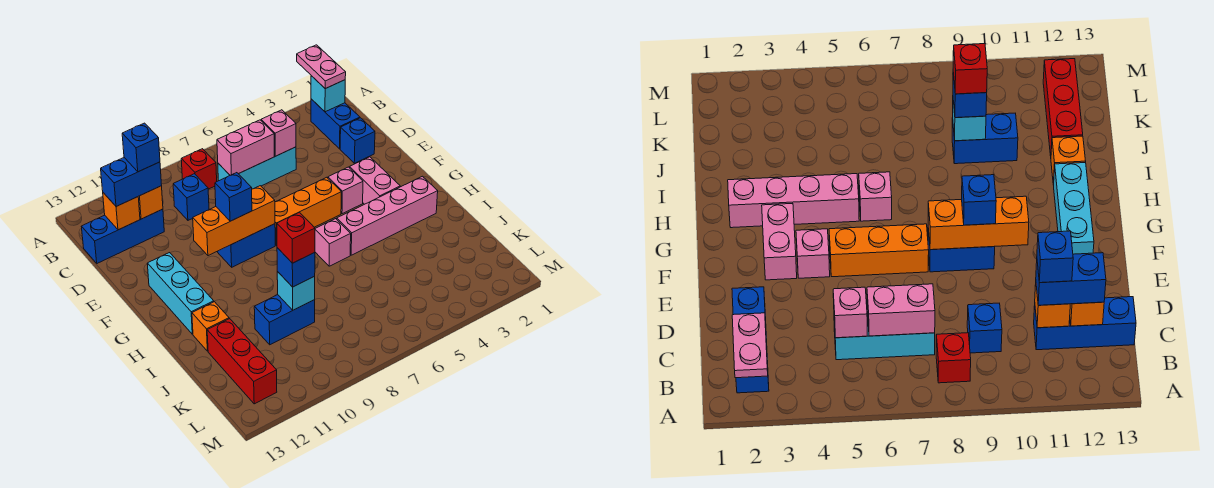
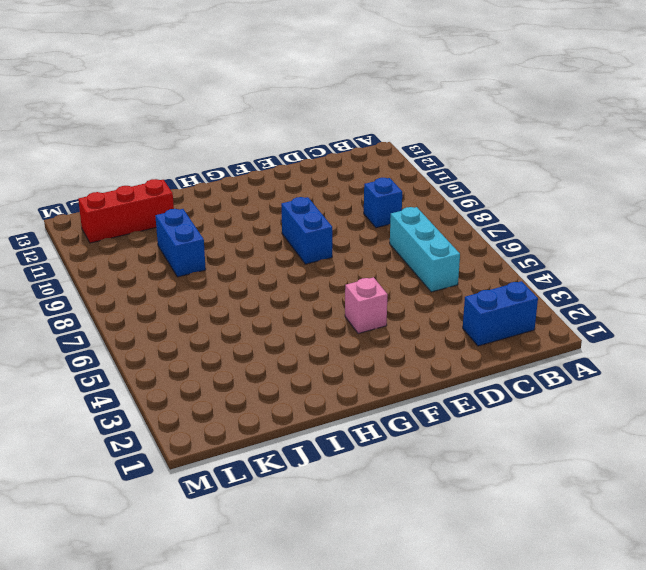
none -> red brick B8 level 1
none -> blue brick C11:C13 level 1
none -> blue brick D2 level 1

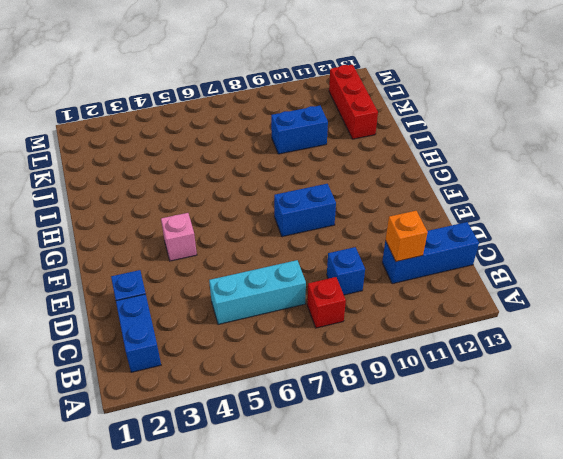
none -> pink brick F3:G3 level 1
none -> orange brick F5:F7 level 1
none -> cyan brick F12:H12 level 1

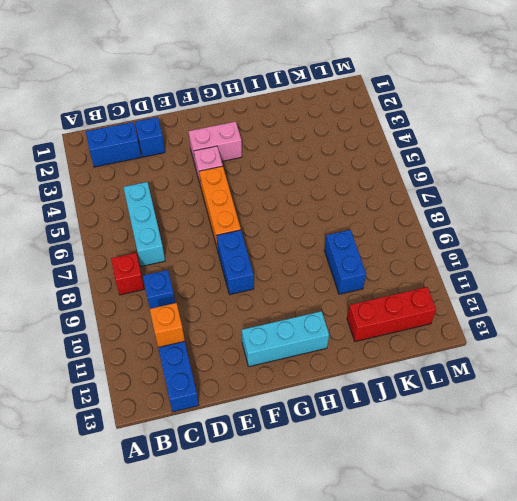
none -> pink brick H2:H5 level 1
none -> pink brick H6 level 1
none -> orange brick I12 level 1

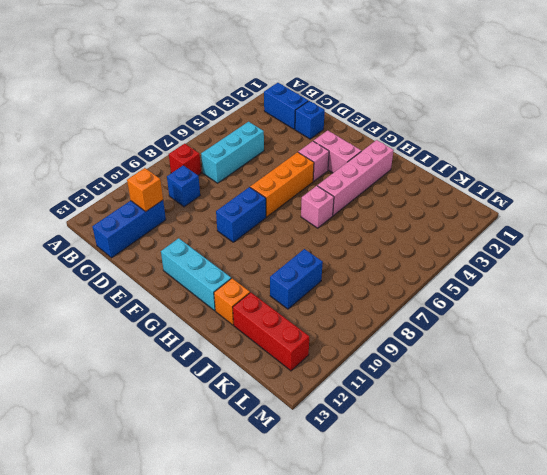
none -> cyan brick B2 level 2
none -> pink brick C5 level 2
none -> pink brick C6:C7 level 2

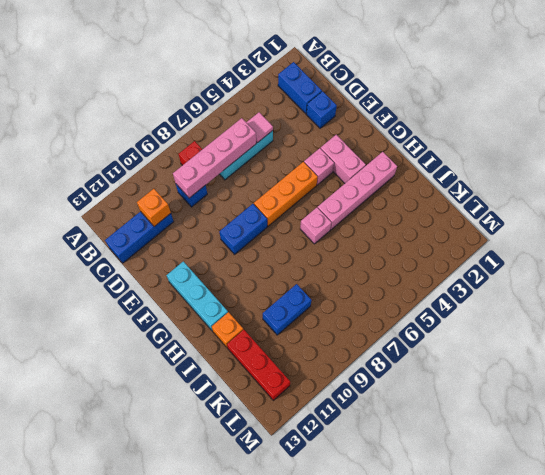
pink tile C5 level 2 -> pink brick C5 level 2
pink brick C6:C9 level 2 -> pink brick C6:C7 level 2
none -> cyan brick B2 level 2
none -> orange brick C12 level 2
none -> orange brick F8:F10 level 2

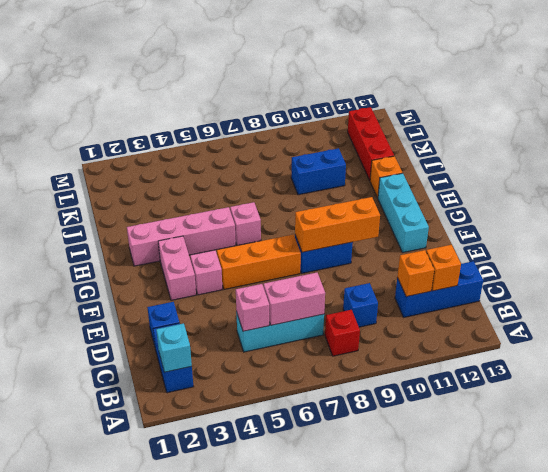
none -> cyan brick J9 level 2
none -> pink plate A2:B2 level 3
none -> blue brick C11:C12 level 3

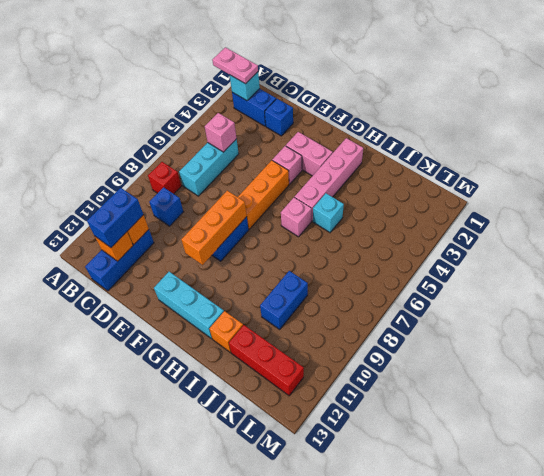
cyan brick I5 level 1 -> cyan brick J9 level 2
none -> pink brick C6:C7 level 2
none -> blue brick F9 level 3
none -> blue brick J9 level 3

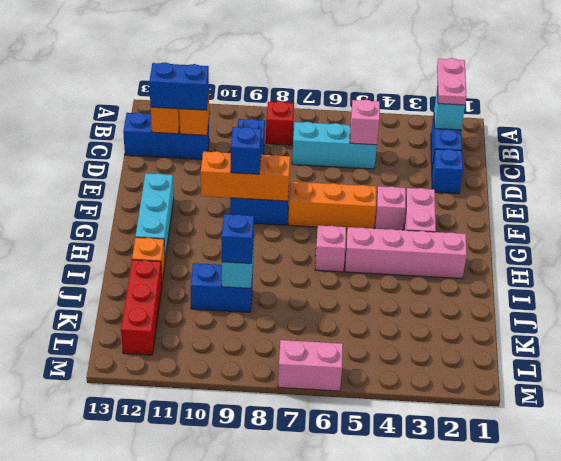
pink brick M6:M7 level 1 -> pink brick C6:C7 level 2
none -> blue brick C11 level 4
none -> red brick J9 level 4

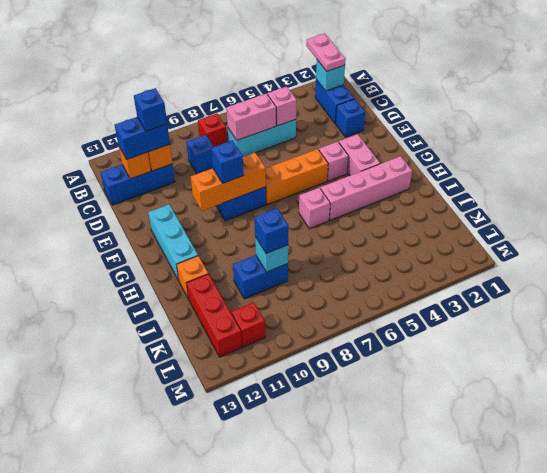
red brick L11 level 1 -> red brick J9 level 4

